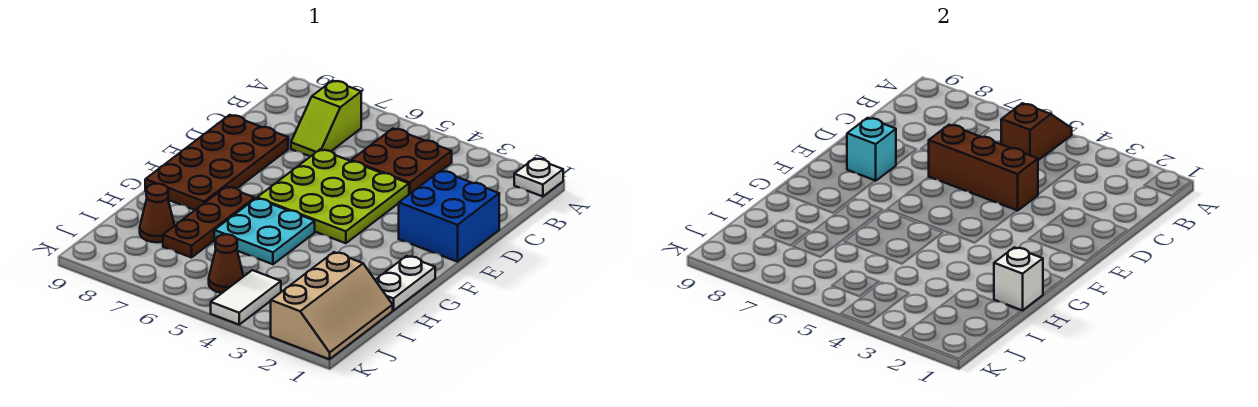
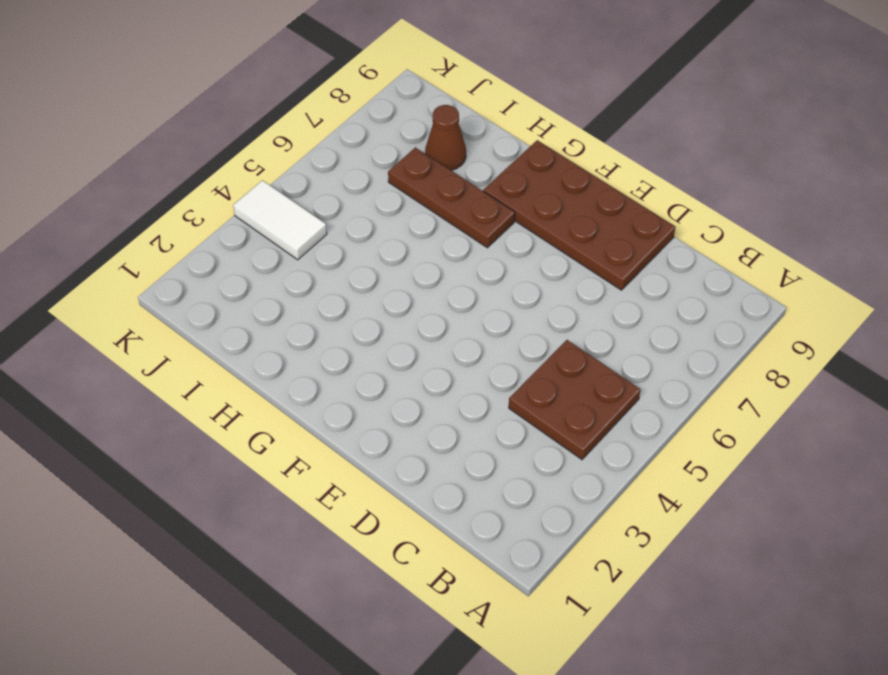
none -> white plate A1 level 1
none -> lime slope B7:C7 level 1 top B
none -> blue brick D1:E2 level 1

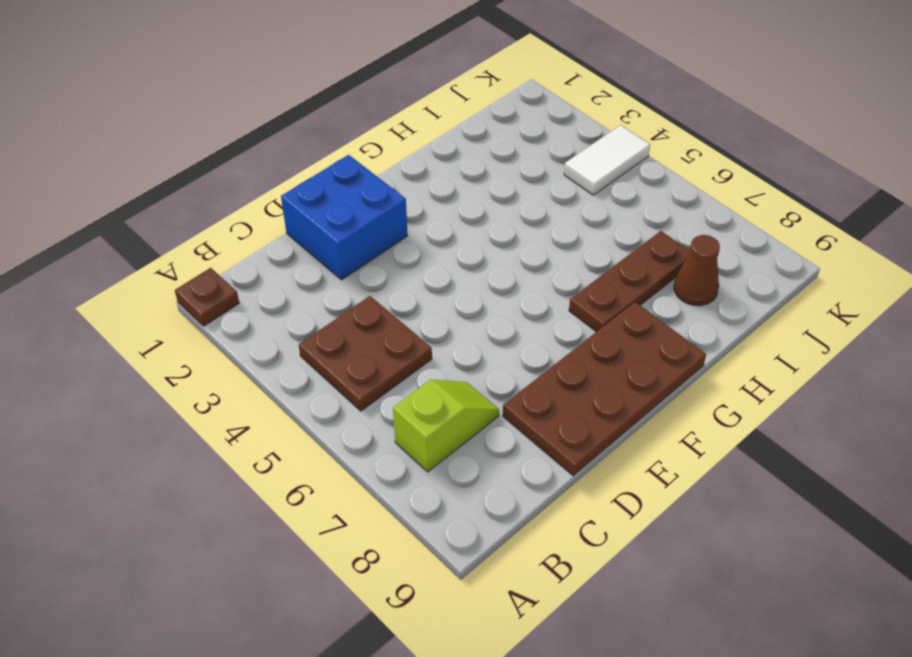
brown plate A1 level 1 -> white plate A1 level 1
none -> lime plate D4:F6 level 1
none -> white plate G1:H1 level 1
none -> cyan plate G5:H6 level 1

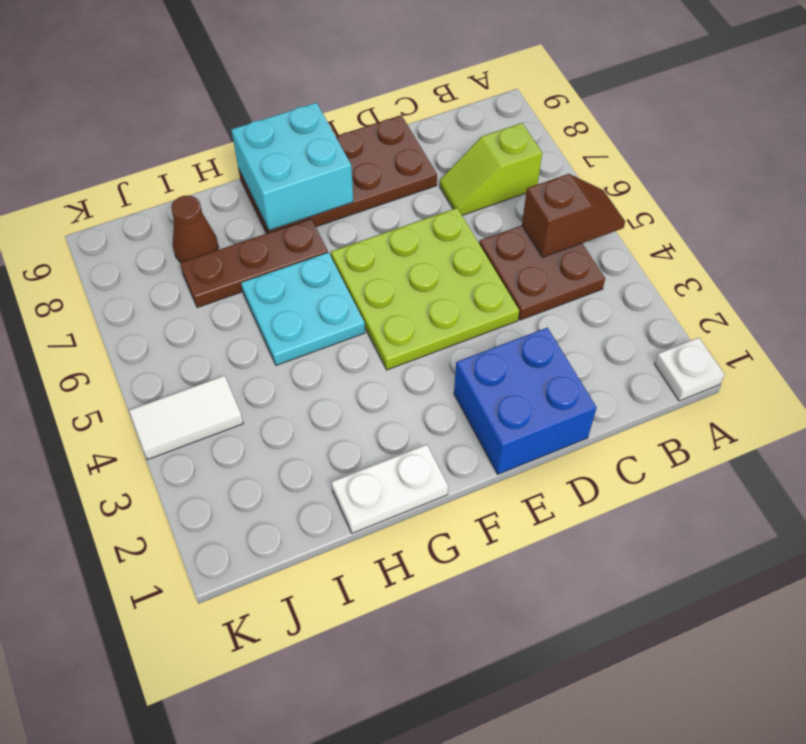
cyan brick F8:G9 level 2 -> none
none -> tan slope I1:K2 level 1 top 2
none -> brown cone J5 level 1
none -> brown brick D4:D6 level 2

